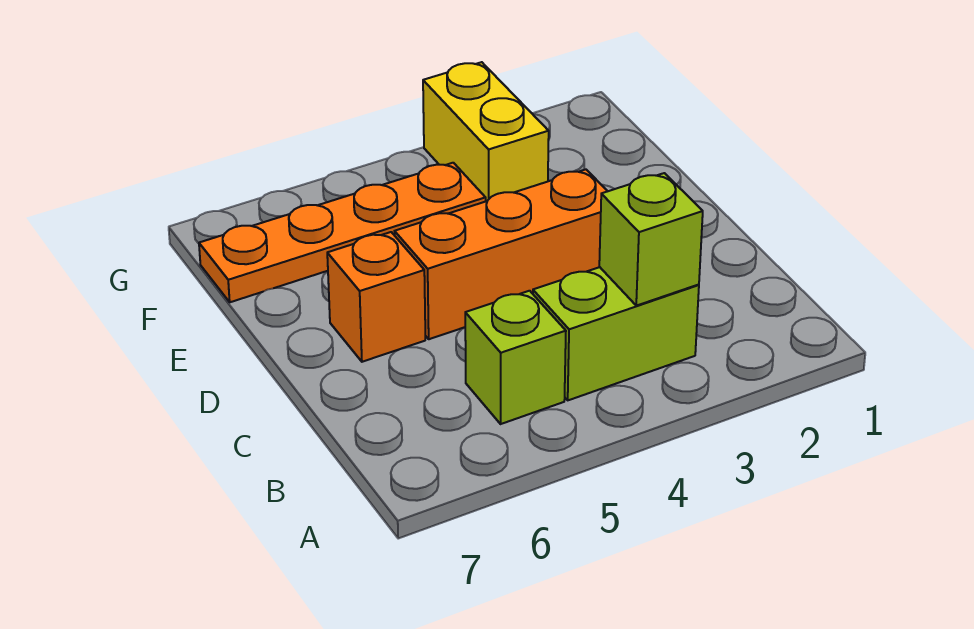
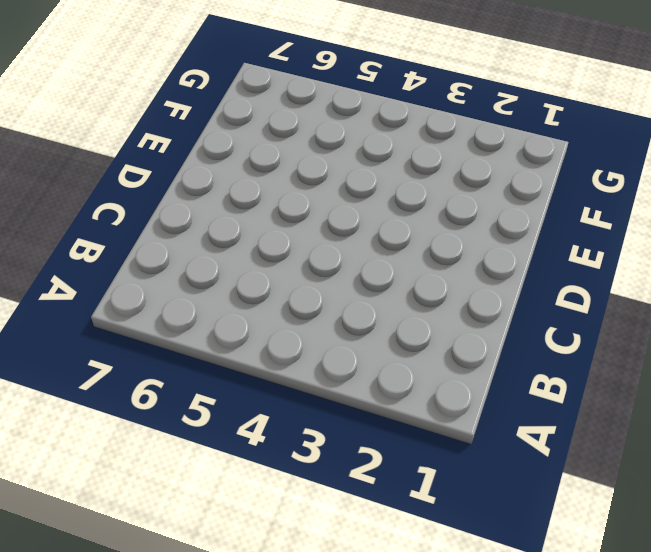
none -> lime brick B3:B4 level 1
none -> lime brick B5 level 1

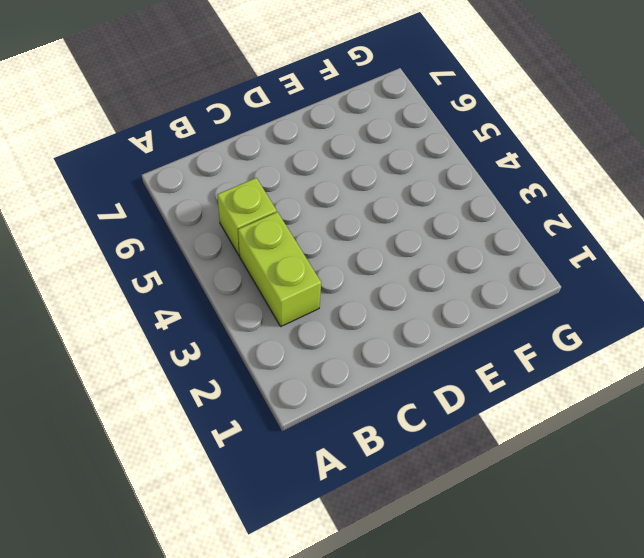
none -> orange brick D3:D5 level 1
none -> orange brick D6 level 1

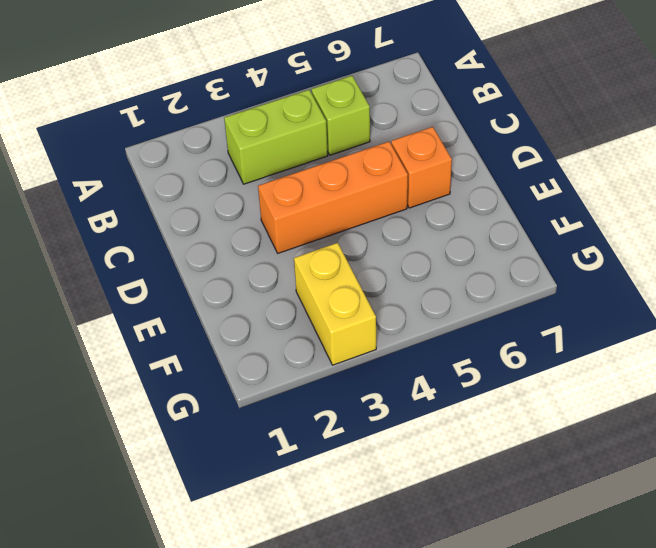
none -> orange plate F4:F7 level 1
none -> lime brick B3 level 2

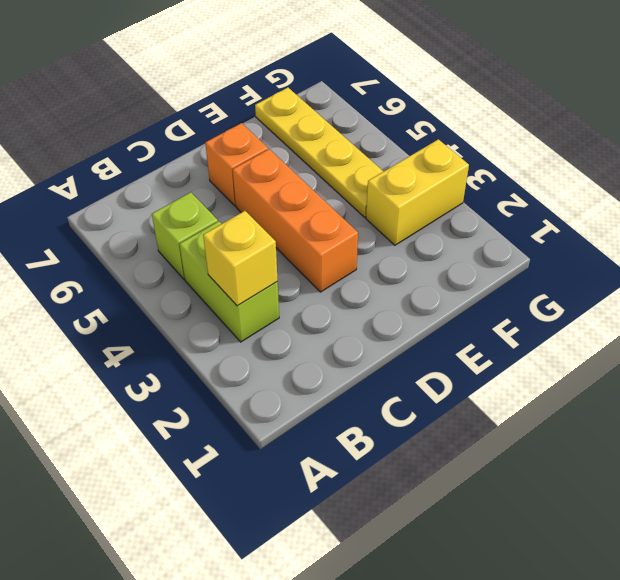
yellow brick B3 level 2 -> lime brick B3 level 2
yellow plate F4:F7 level 1 -> orange plate F4:F7 level 1

